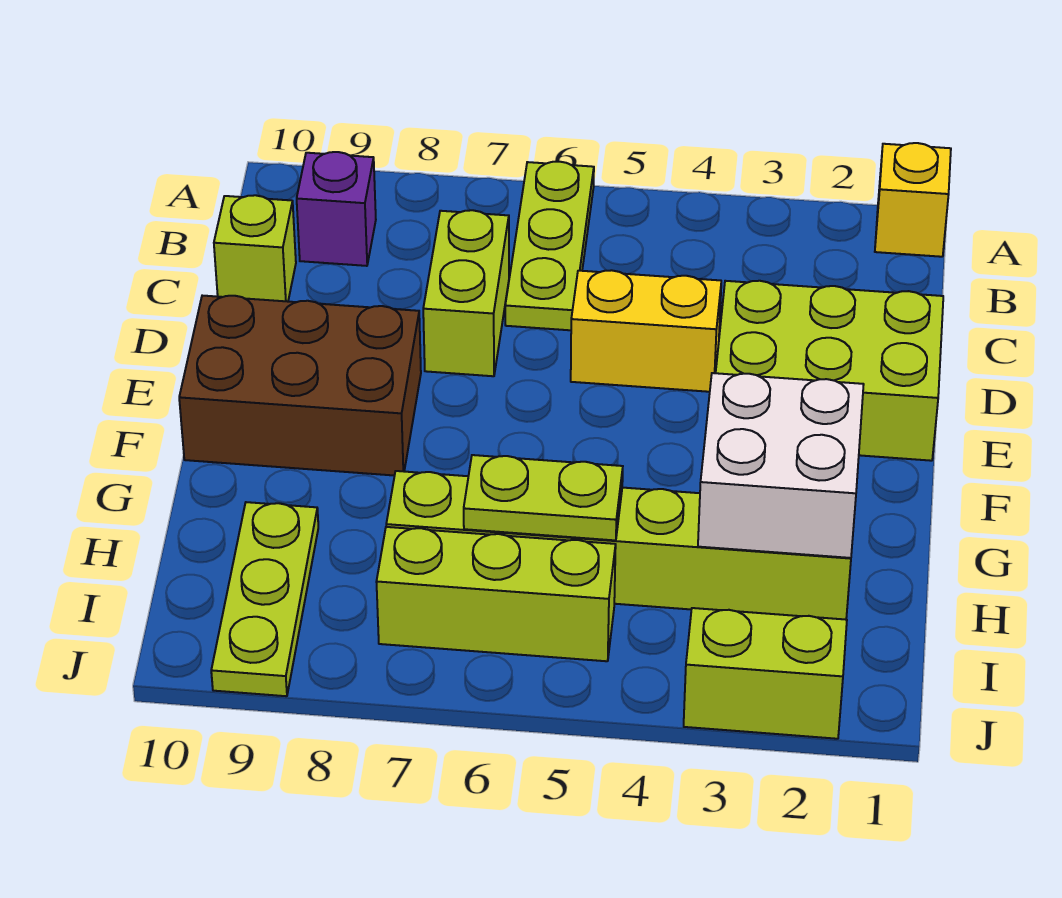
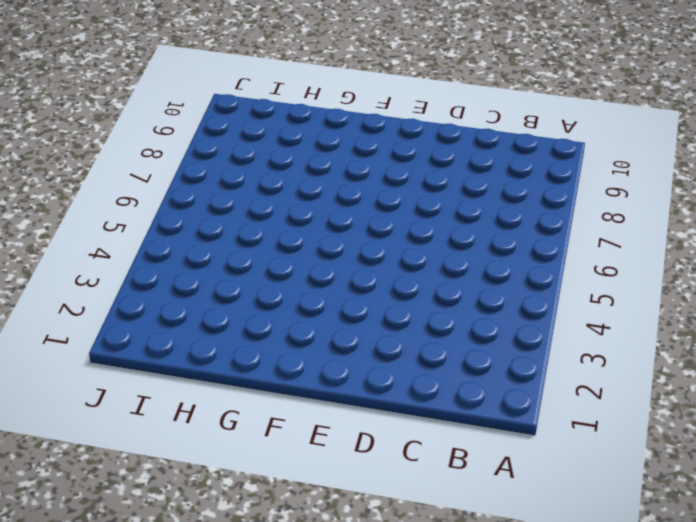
none -> yellow brick A1 level 1
none -> lime plate A6:C6 level 1
none -> purple brick B9 level 1

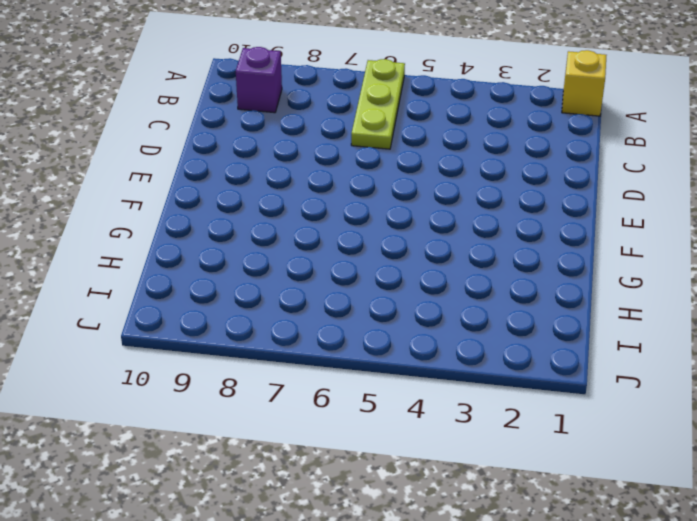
none -> lime brick C7:D7 level 1
none -> lime brick C10 level 1
none -> lime brick D1:E3 level 1

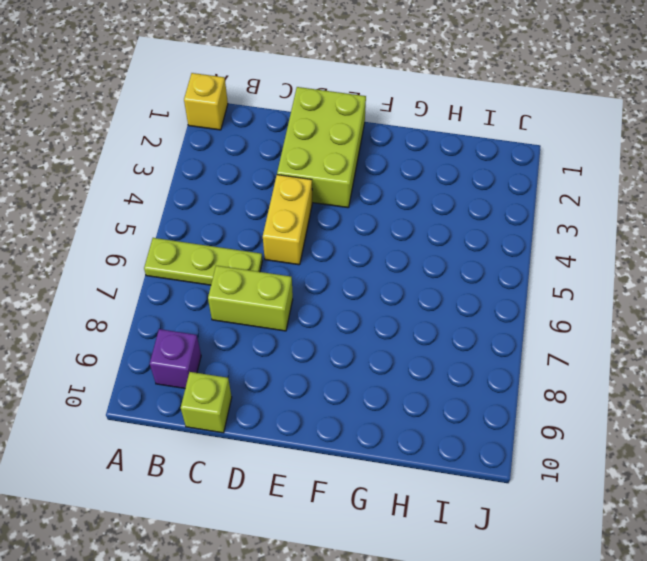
none -> brown brick E8:F10 level 1
none -> lime brick H2:H7 level 1
none -> lime plate H9:J9 level 1

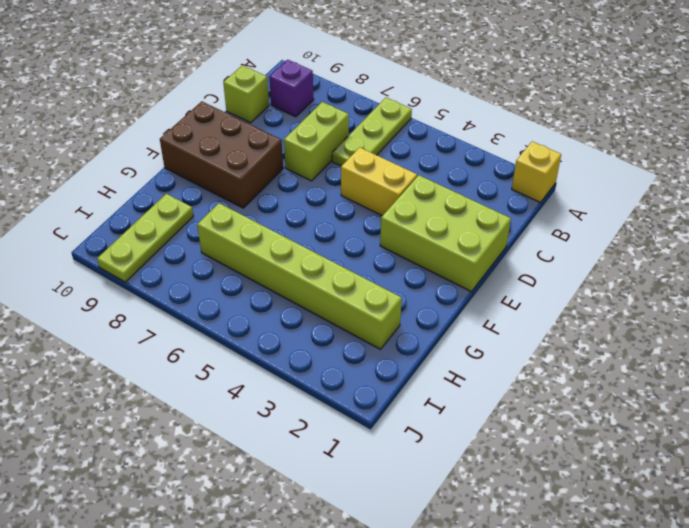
none -> lime brick I5:I7 level 1
none -> lime brick J2:J3 level 1
none -> white brick G2:H3 level 2

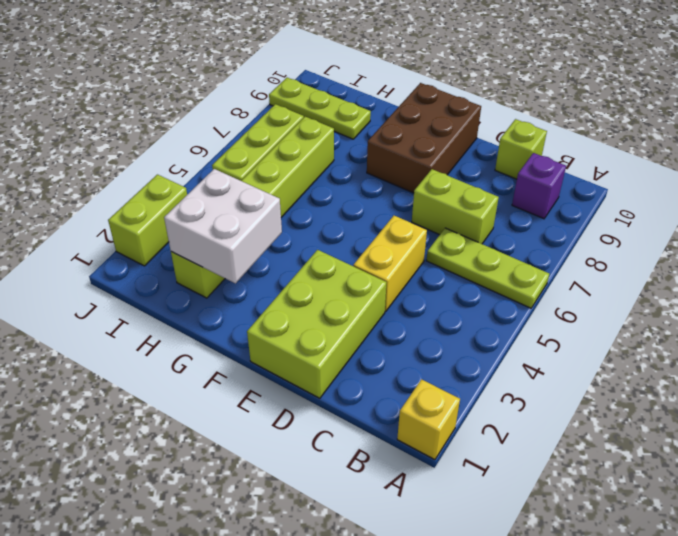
none -> lime plate H5:H6 level 2

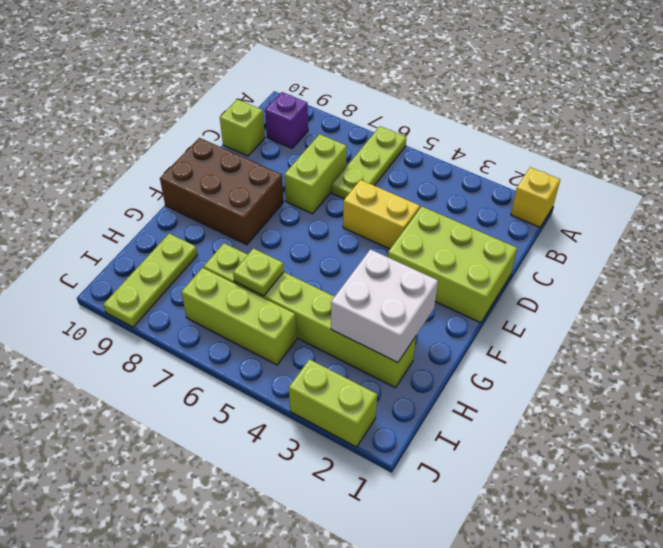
lime plate H6 level 2 -> lime plate H5:H6 level 2

